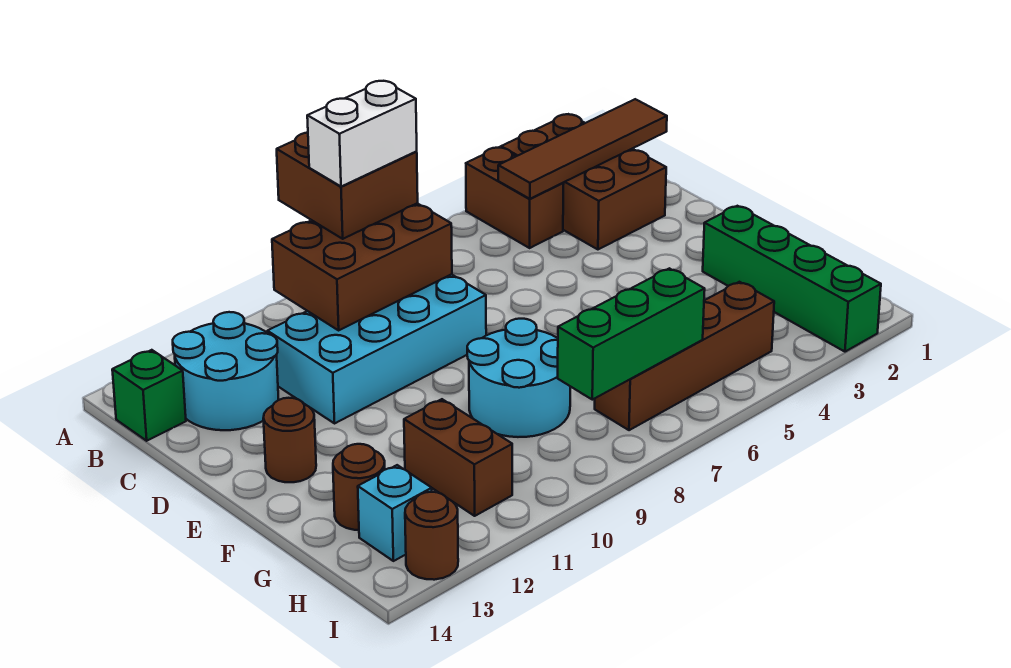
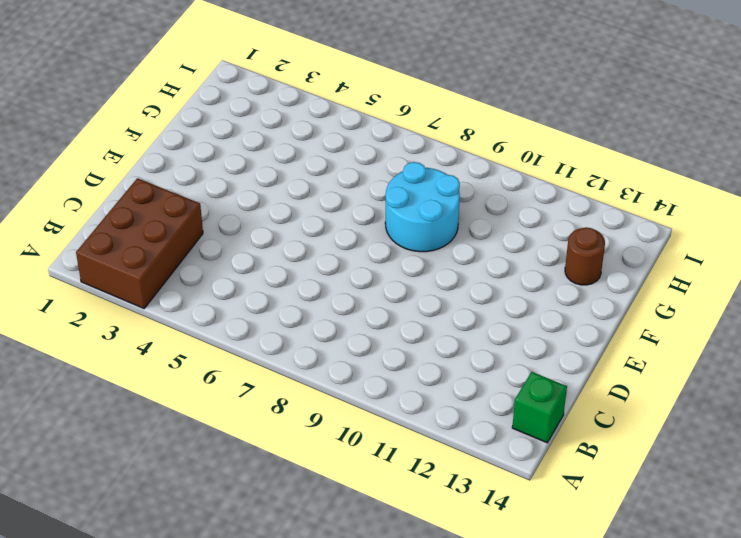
none -> brown brick A4:B4 level 1
none -> cyan round brick B12:C13 level 1
none -> cyan brick C8:D11 level 1

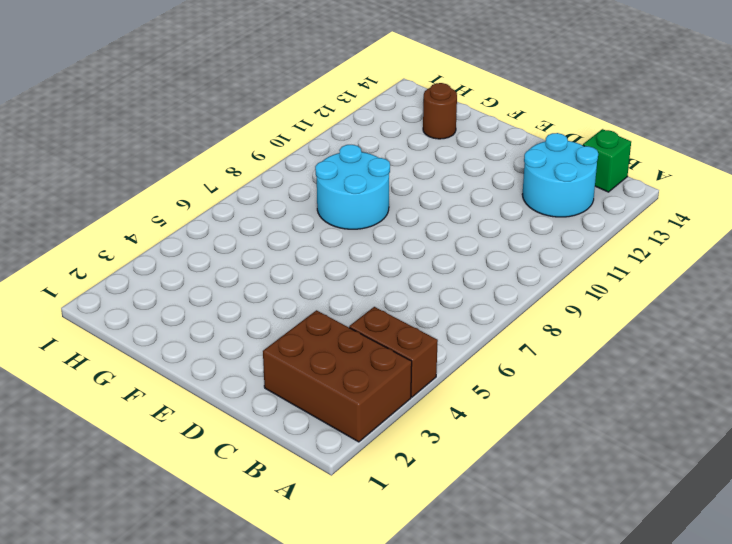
none -> cyan brick C8:D11 level 1
none -> brown round brick E13 level 1
none -> green brick F2:I2 level 1

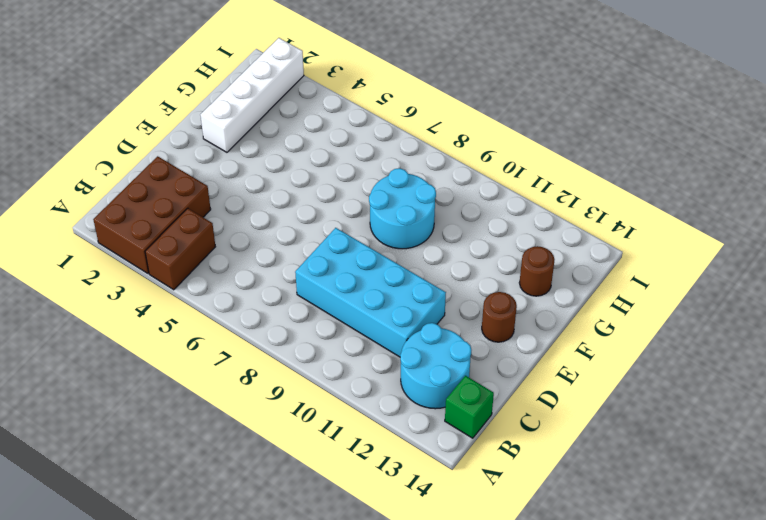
white brick F2:I2 level 1 -> green brick F2:I2 level 1
none -> brown brick G11:H11 level 1
none -> brown brick H4:H7 level 1
none -> cyan brick H13 level 1

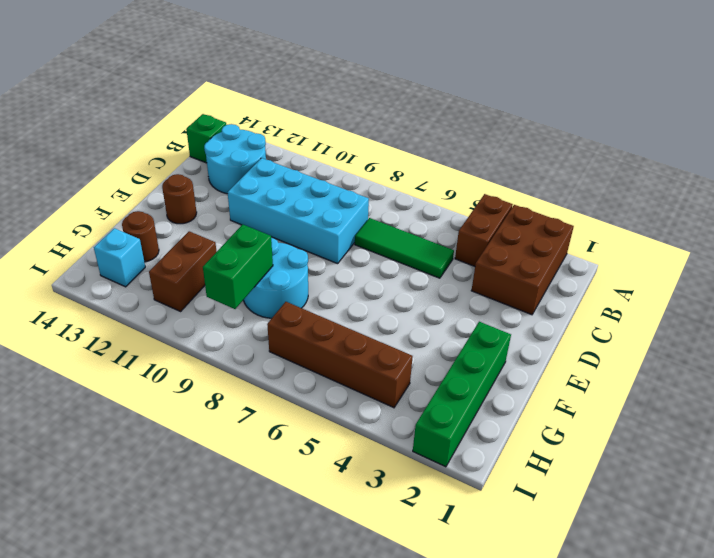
green tile C5:C7 level 1 -> none
green brick G9:H9 level 2 -> none
none -> brown round brick I13 level 1
none -> brown tile B1:B4 level 2
none -> brown brick B8:C10 level 2

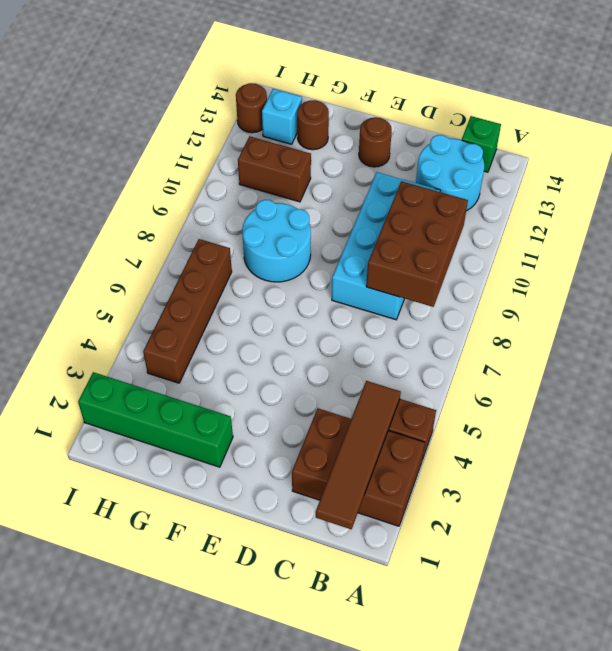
none -> green brick H6:H8 level 2
none -> brown brick A8:B9 level 3
none -> white brick B8:B9 level 4

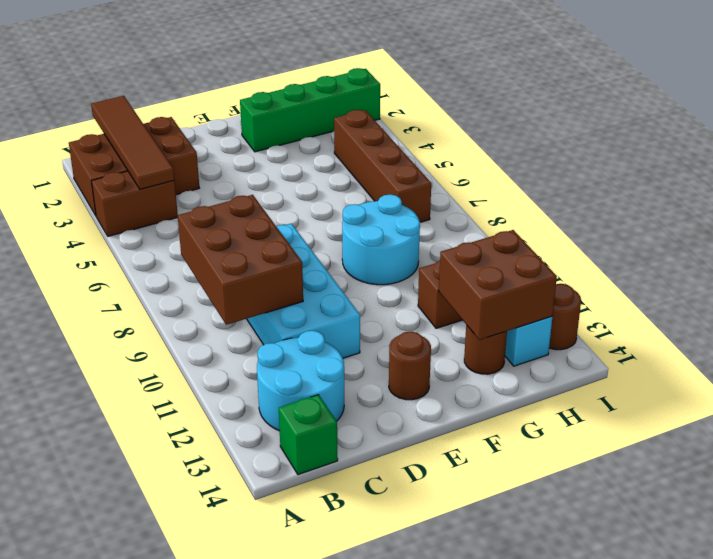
brown brick G12:H13 level 2 -> brown brick A8:B9 level 3
none -> green brick H6:H8 level 2
none -> white brick B8:B9 level 4

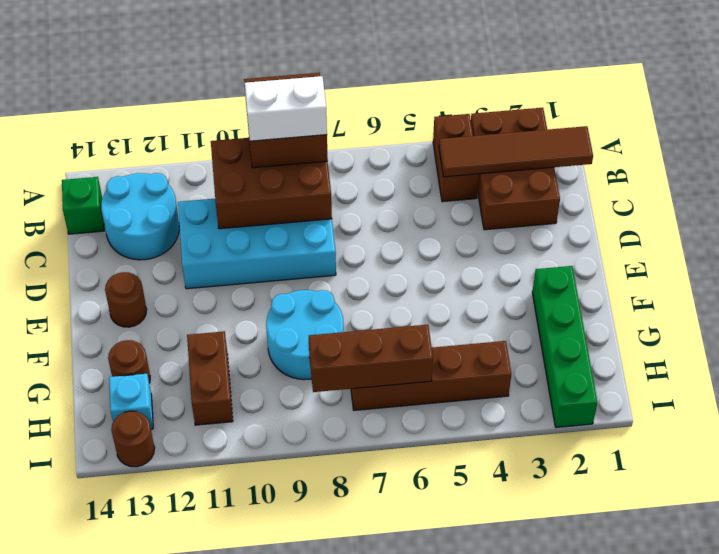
brown brick H6:H8 level 2 -> green brick H6:H8 level 2

